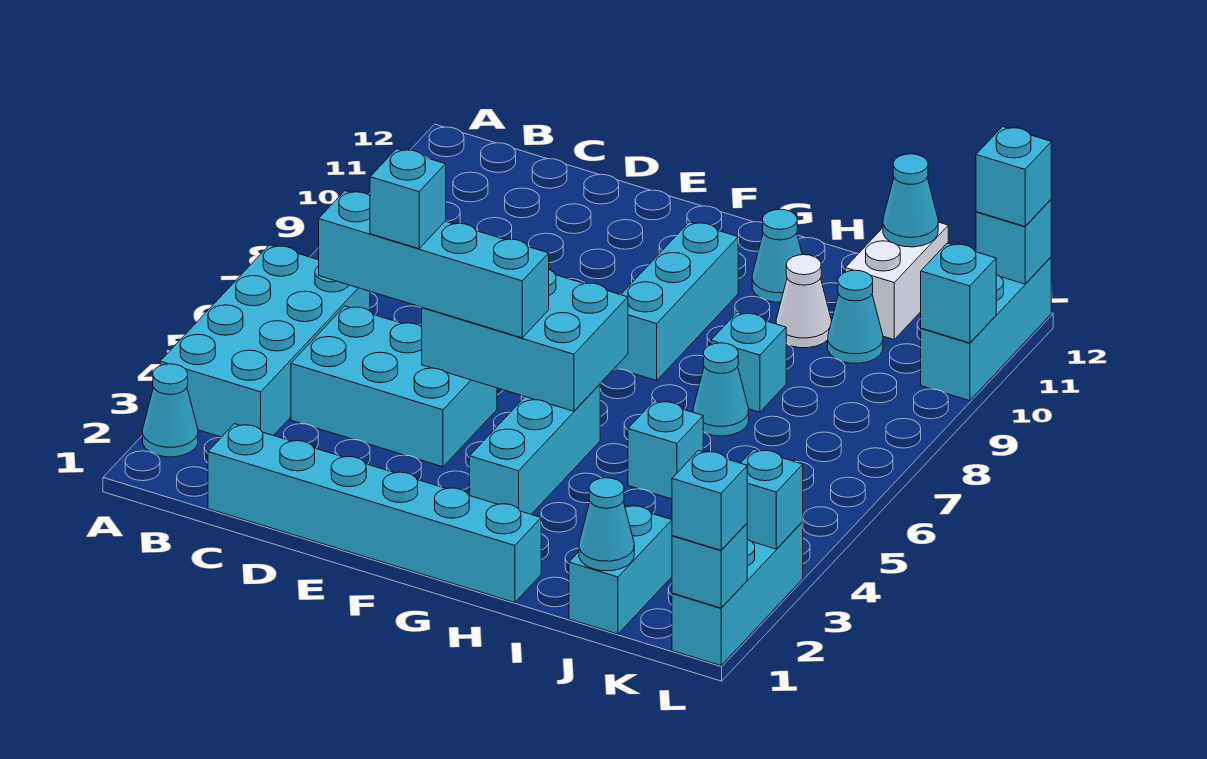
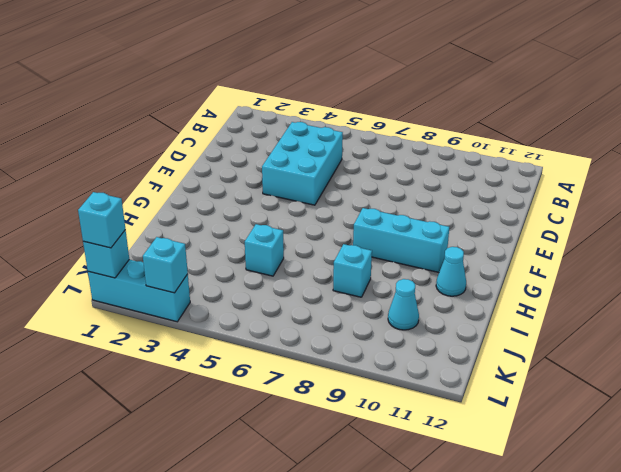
none -> cyan cone A2 level 1
none -> cyan brick A3:B6 level 1
none -> cyan brick C1:H1 level 1

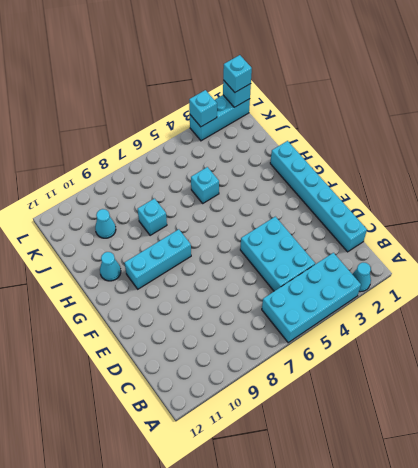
none -> cyan brick G3:G5 level 1
none -> cyan cone I7 level 1
none -> white cone I10 level 1

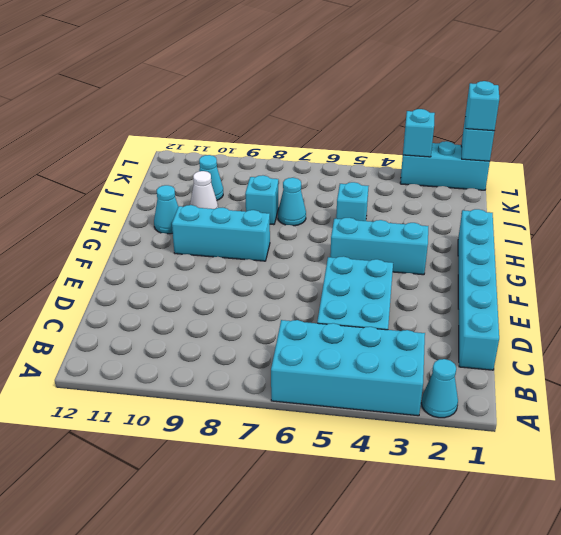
none -> cyan brick J1:J2 level 1
none -> white brick J11:J12 level 1
none -> cyan brick L10:L12 level 1

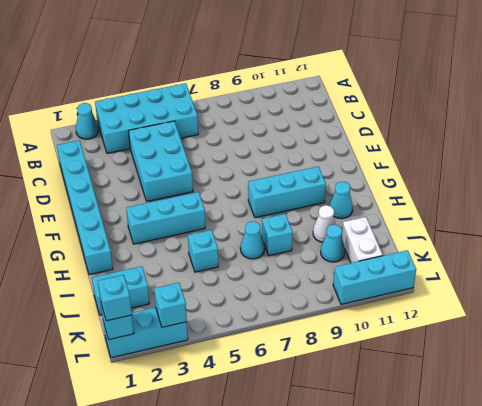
white brick J11:K11 level 1 -> white brick J11:J12 level 1
none -> cyan brick E5:G6 level 2
none -> cyan cone J1 level 2
none -> cyan cone J12 level 2

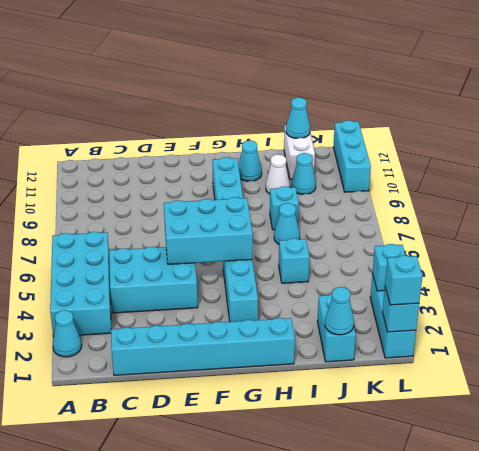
none -> cyan brick L10 level 2
none -> cyan brick L12 level 2
none -> cyan brick C5:F5 level 3

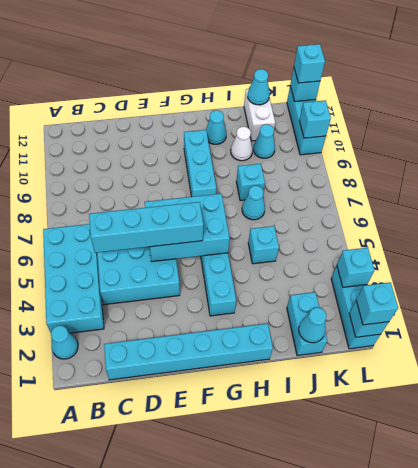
none -> cyan brick D5 level 4

